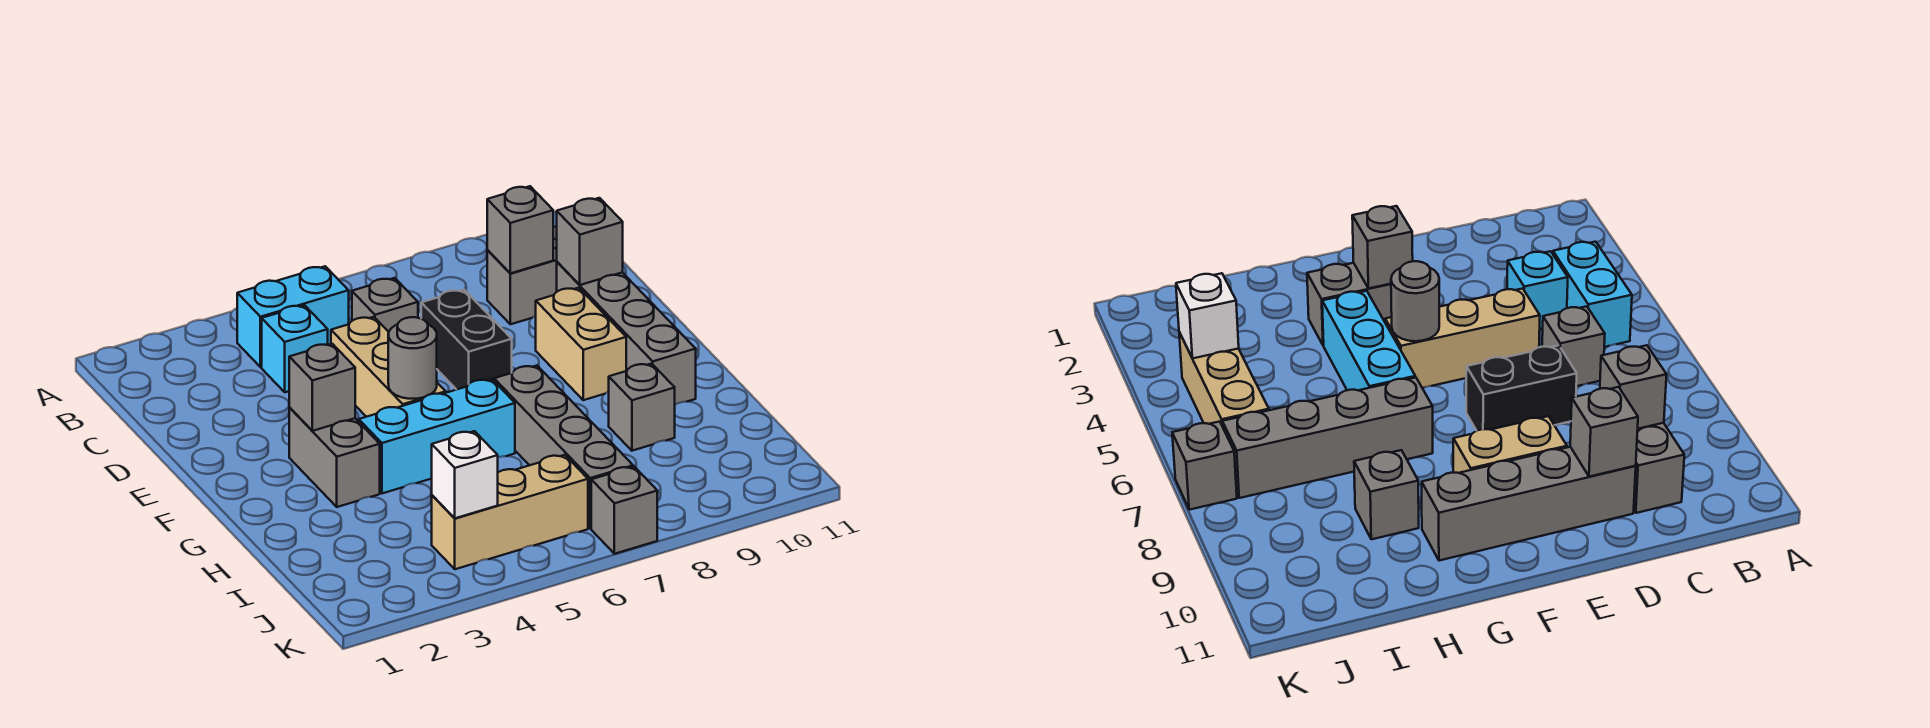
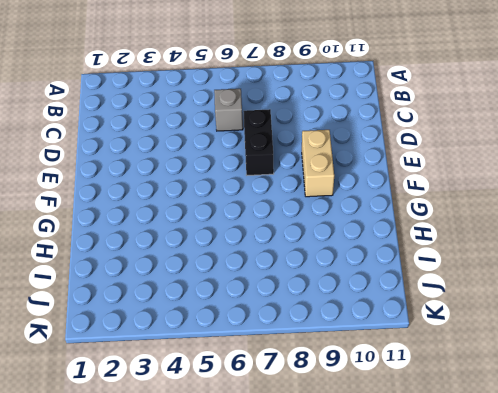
none -> cyan brick B4:B5 level 1
none -> cyan brick C4 level 1
none -> grey brick C9:C10 level 1

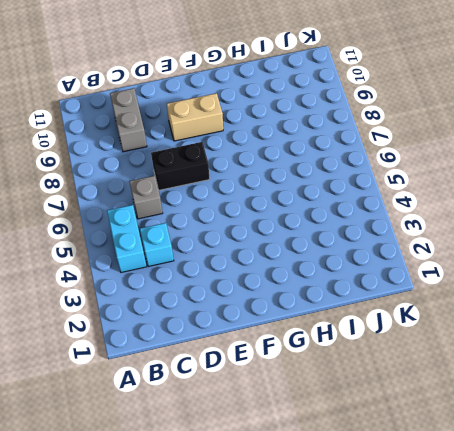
none -> tan brick D5:F5 level 1
none -> grey brick D10:G10 level 1
none -> grey brick F3:G3 level 1

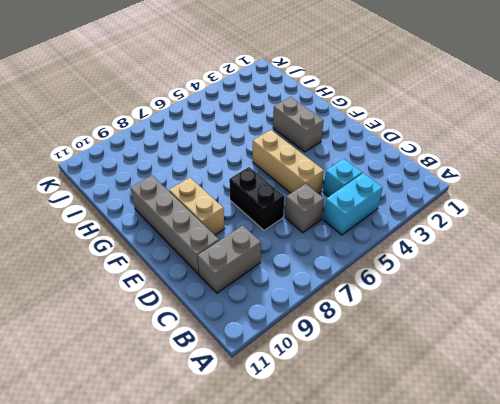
none -> cyan brick G4:G6 level 1
none -> grey brick G7:J7 level 1
none -> grey brick H9 level 1

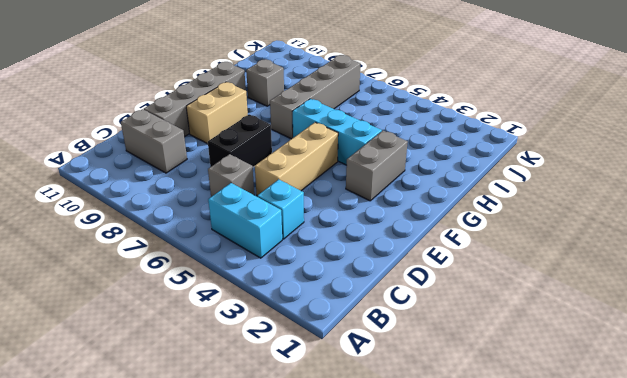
none -> tan brick J4:J6 level 1
none -> grey brick K7 level 1
none -> grey brick C9 level 2

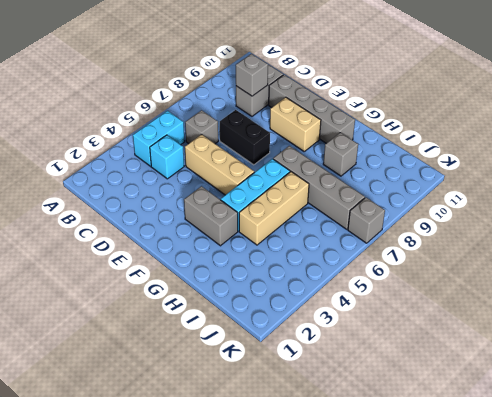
tan brick H4:H6 level 1 -> tan brick J4:J6 level 1
none -> grey brick D10 level 2
none -> grey brick F3 level 2
none -> grey round brick F5 level 2

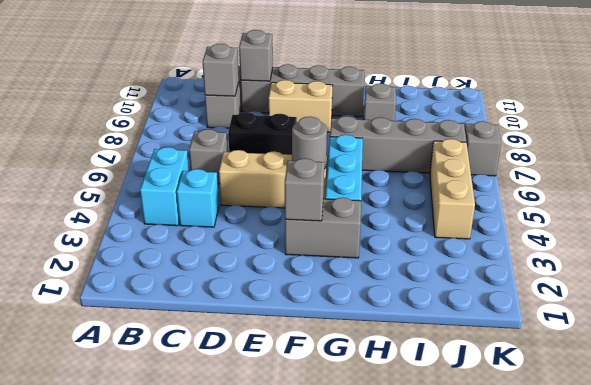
none -> white brick J4 level 2

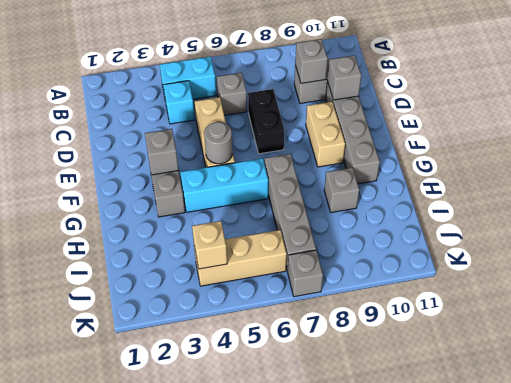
tan brick J4 level 2 -> white brick J4 level 2

